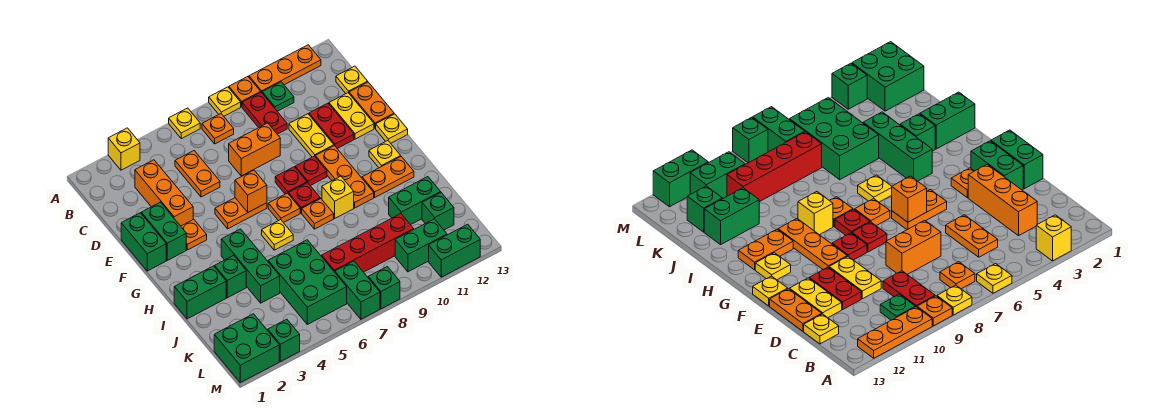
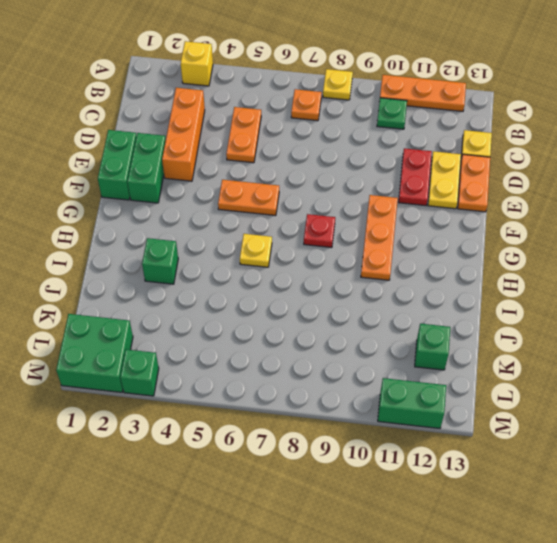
none -> yellow plate A6 level 1
none -> orange plate A9 level 1
none -> red plate B9:C9 level 1
none -> orange brick D7:D8 level 1

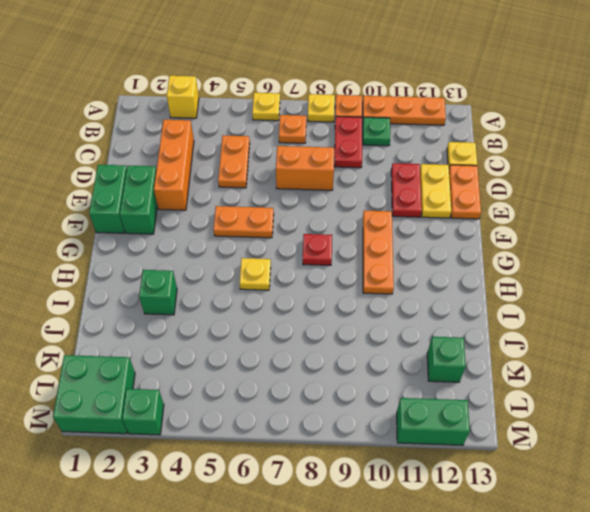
none -> yellow plate D10:E10 level 1
none -> orange plate F3 level 1
none -> red plate F8 level 1
none -> red plate F9 level 1

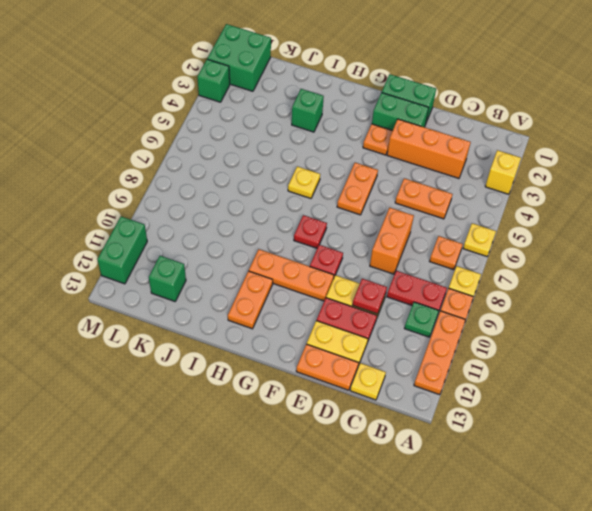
red plate D10 level 2 -> red plate F8 level 1
none -> yellow plate F13 level 1
none -> orange plate G7 level 1
none -> yellow plate G12 level 1
none -> green brick H4:J4 level 1

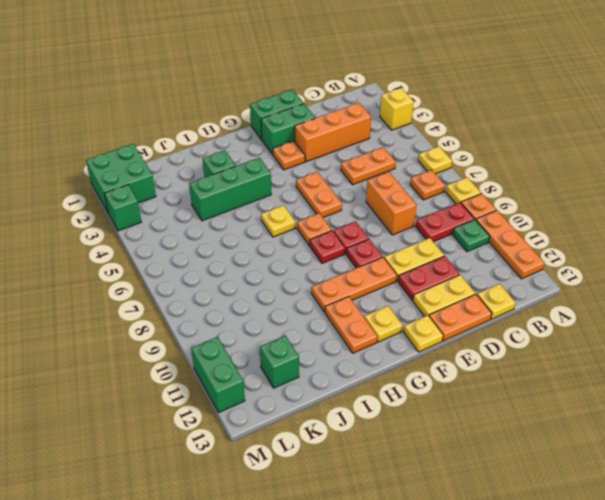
none -> orange plate H8 level 1
none -> yellow brick H9 level 1
none -> green brick I1:I2 level 1
none -> green brick J5:L6 level 1

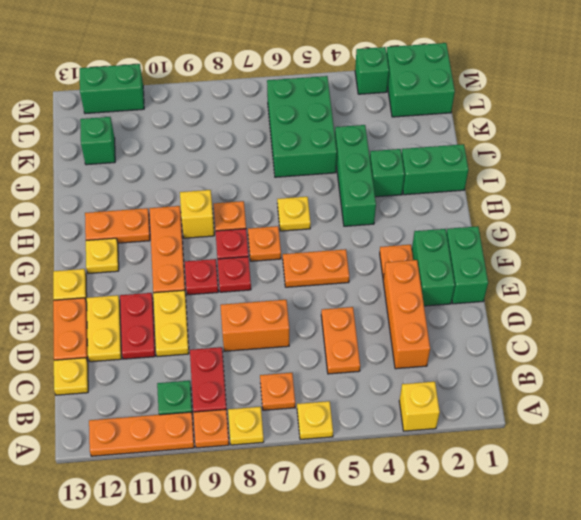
none -> green brick J11:J12 level 1
none -> red brick K7:K10 level 1
none -> green brick L7:M7 level 1
none -> green brick L10:L11 level 1

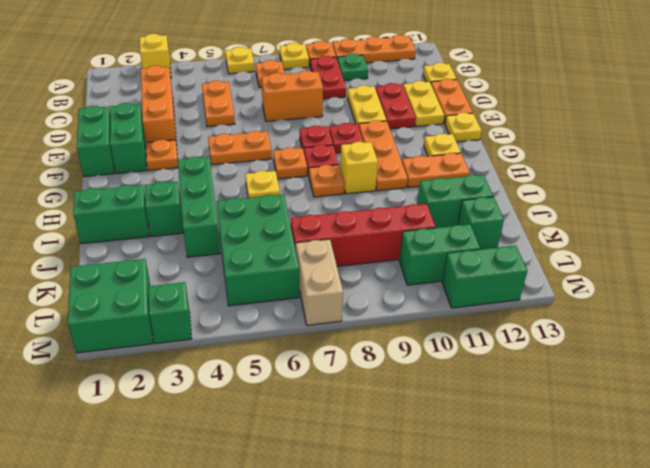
tan brick L7:M7 level 1 -> green brick L7:M7 level 1
none -> green brick M8 level 1
none -> orange brick F6 level 2

